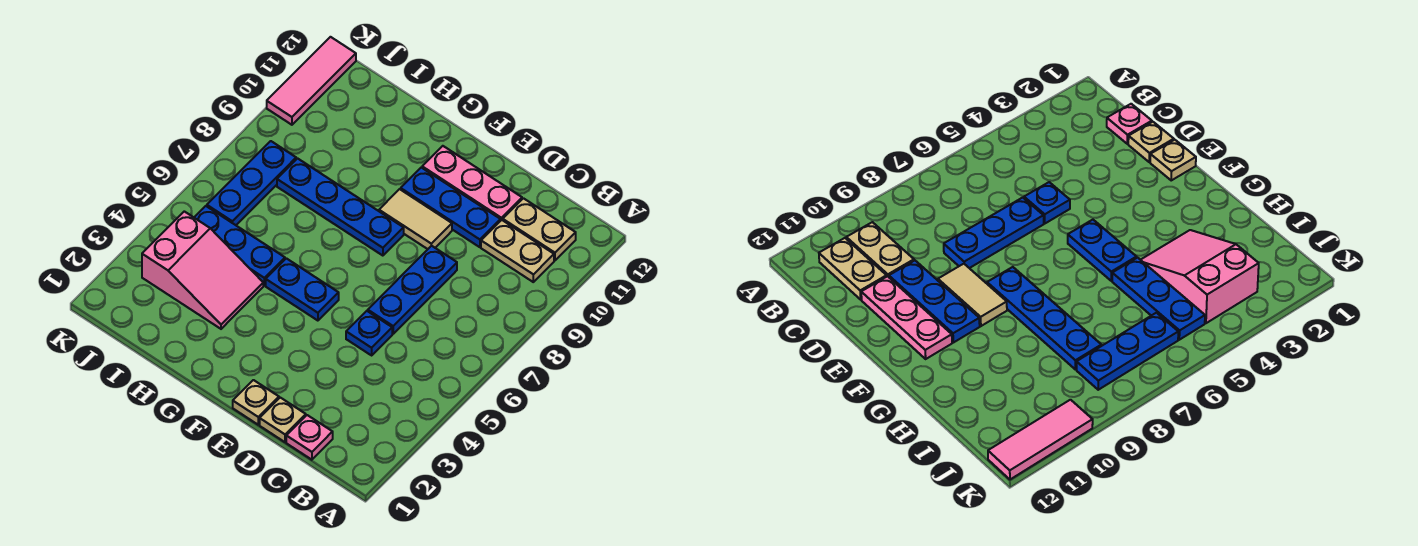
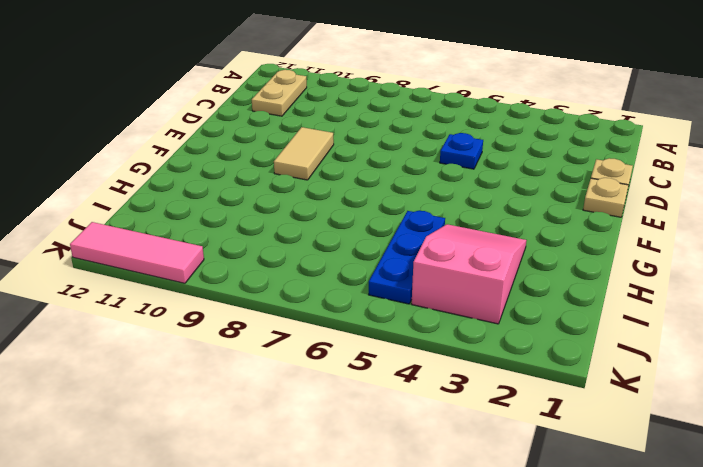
none -> tan plate B10:C10 level 1
none -> pink plate C1 level 1
none -> blue plate D6:D8 level 1

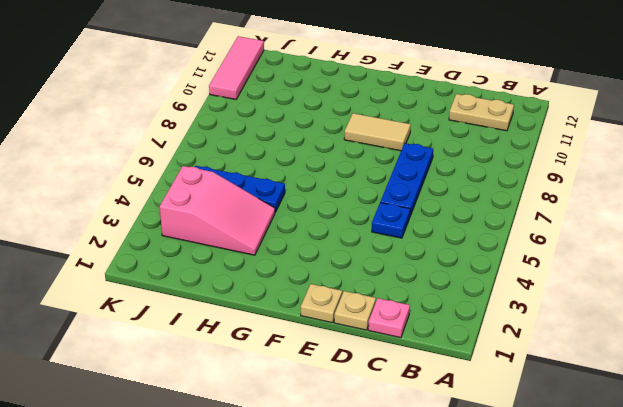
none -> tan plate B10:C10 level 1
none -> blue plate D10:F10 level 1
none -> pink plate D11:F11 level 1

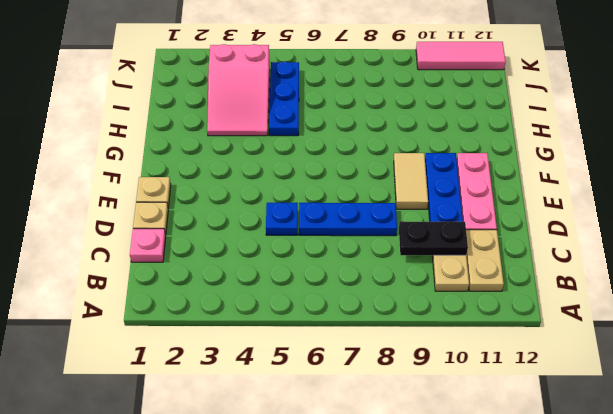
black plate C9:C10 level 2 -> none
none -> blue plate F5:G5 level 1
none -> blue plate F8:I8 level 1
none -> blue plate J6:J8 level 1

